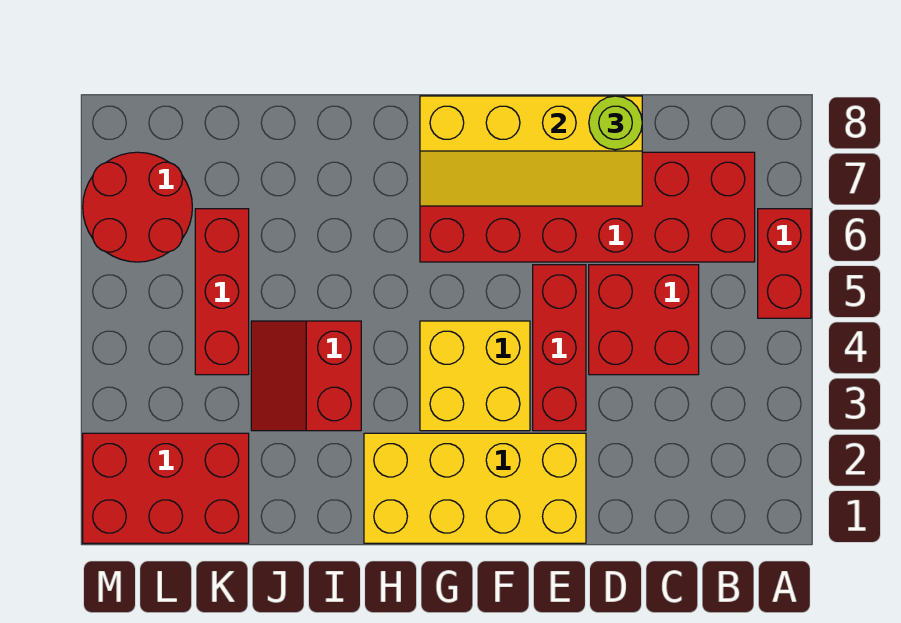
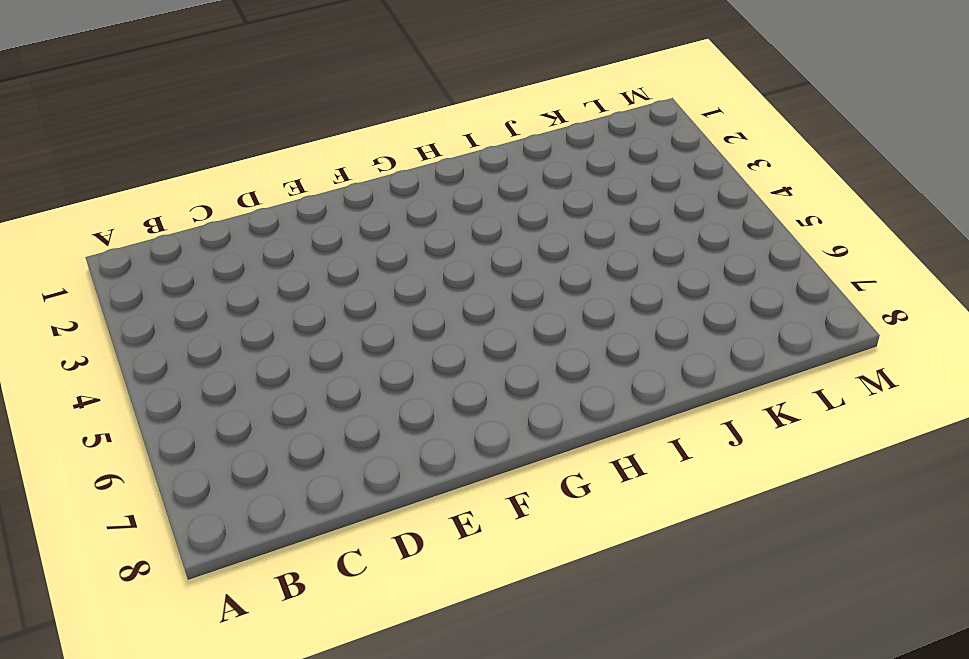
none -> red brick A5:A6 level 1
none -> red brick B6:G7 level 1
none -> red brick C4:D5 level 1

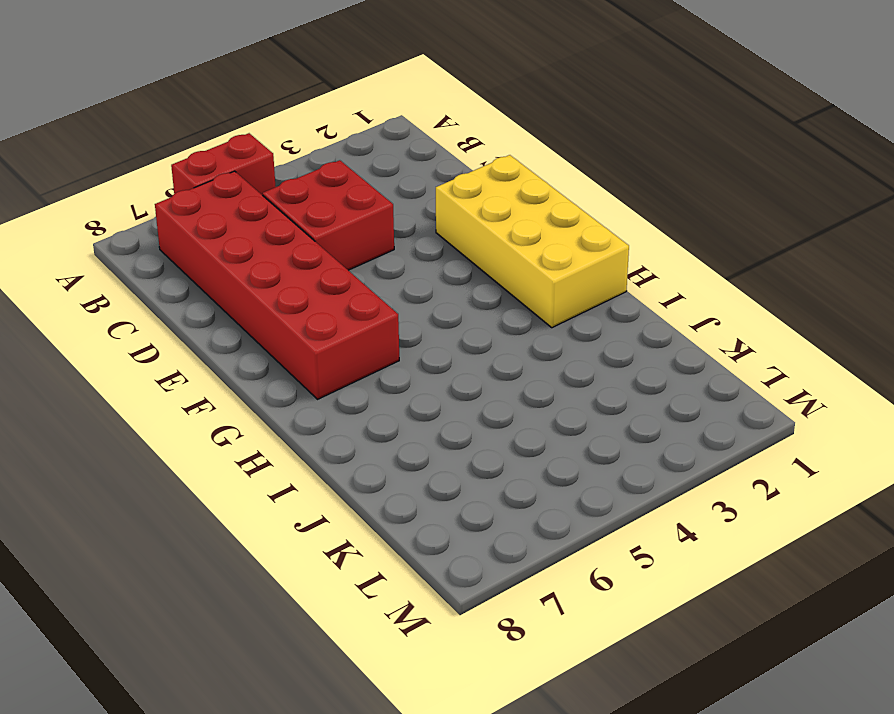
none -> red brick E3:E5 level 1
none -> yellow brick F3:G4 level 1
none -> red slope I3:J4 level 1 top I

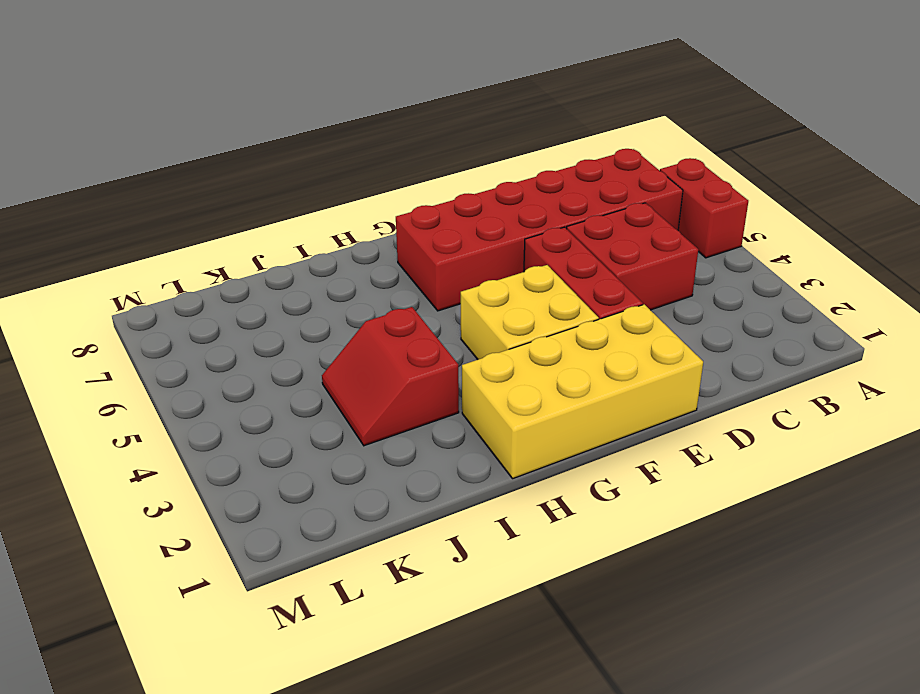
none -> red brick K1:M2 level 1
none -> red brick K4:K6 level 1
none -> red round brick L6:M7 level 1

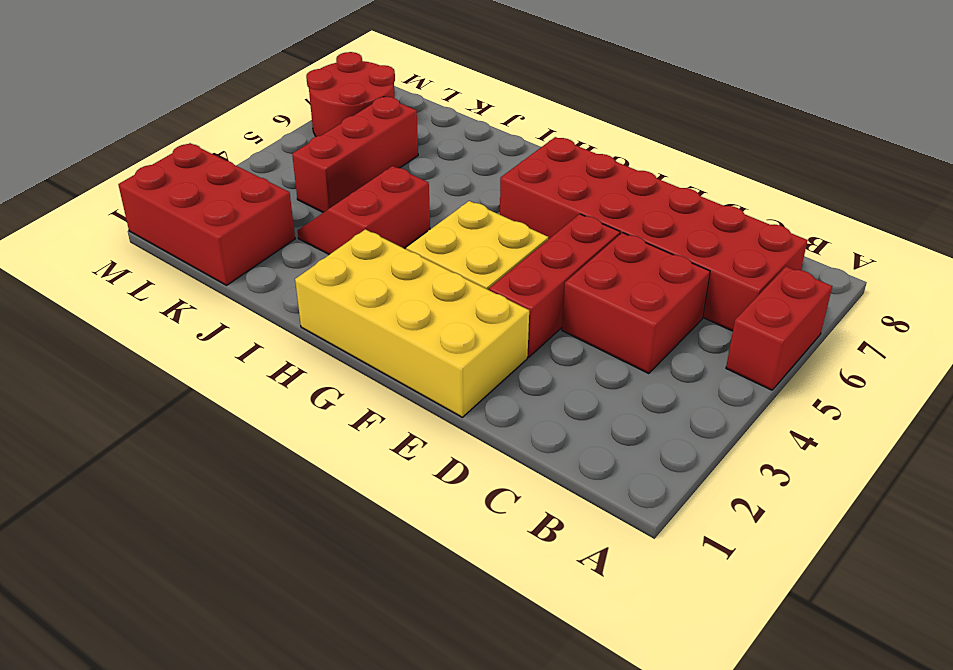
none -> yellow slope D7:G8 level 2 top 8
none -> lime round brick D8 level 3

